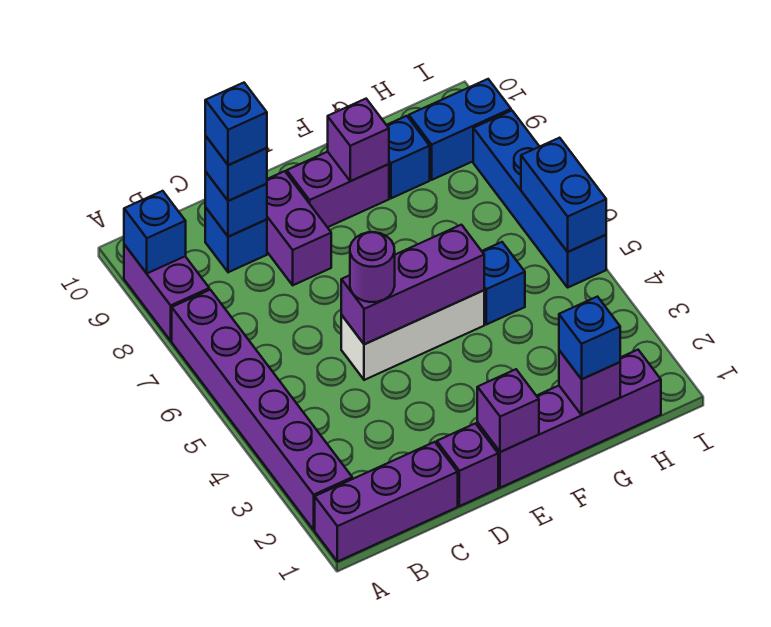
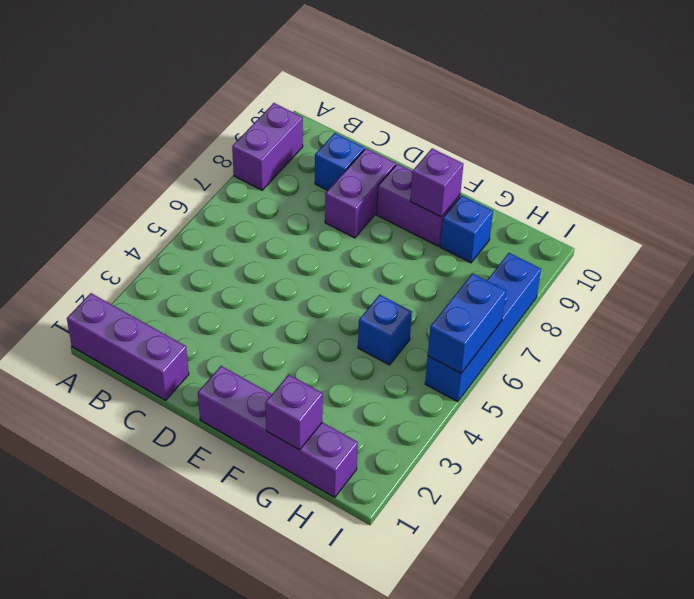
none -> purple brick A2:A7 level 1
none -> purple brick D1 level 1
none -> white brick D5:F5 level 1

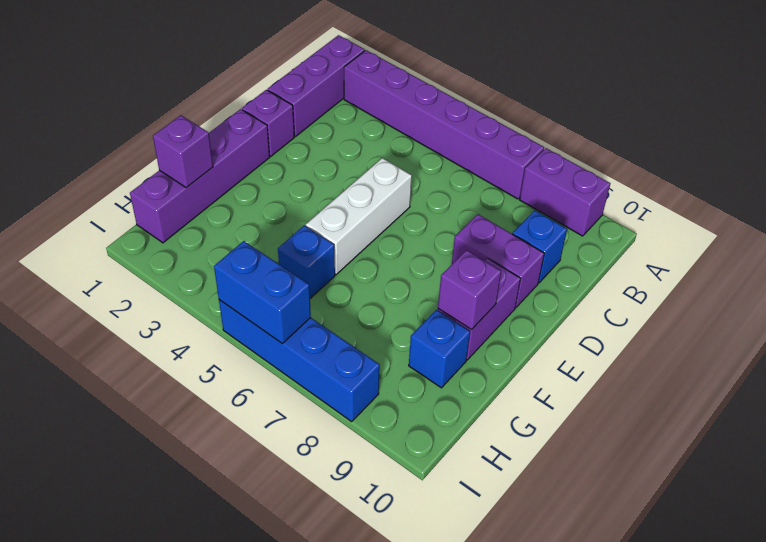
none -> blue brick H9:I9 level 1
none -> blue brick A9 level 2
none -> blue brick C9 level 2

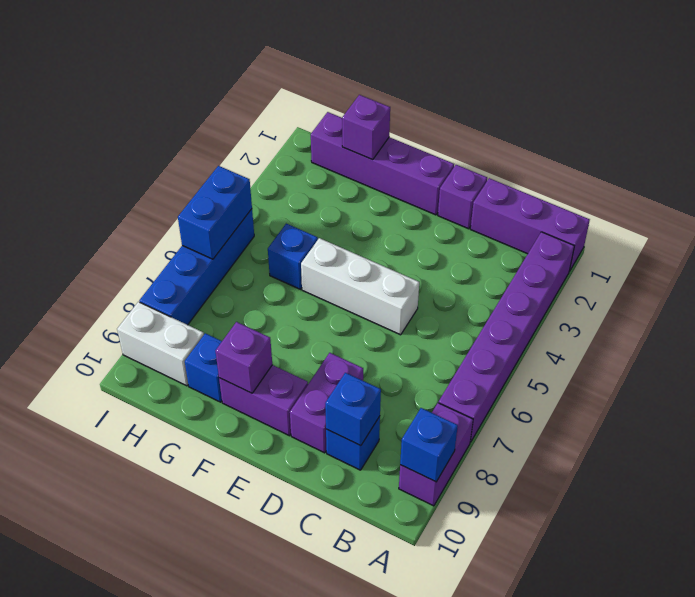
white brick H9:I9 level 1 -> blue brick H9:I9 level 1
none -> purple brick D5:F5 level 2
none -> purple brick E1 level 2
none -> blue brick C9 level 3

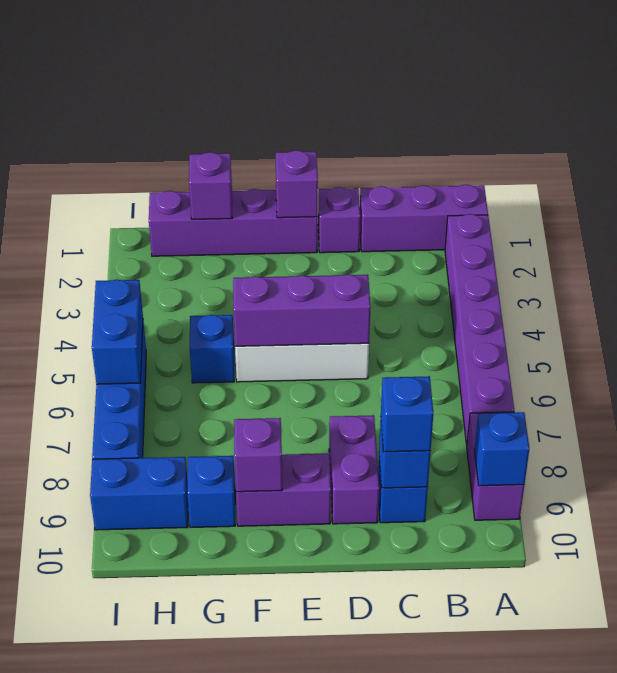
none -> purple round brick D5 level 3
none -> blue brick G1 level 3
none -> blue brick C9 level 4

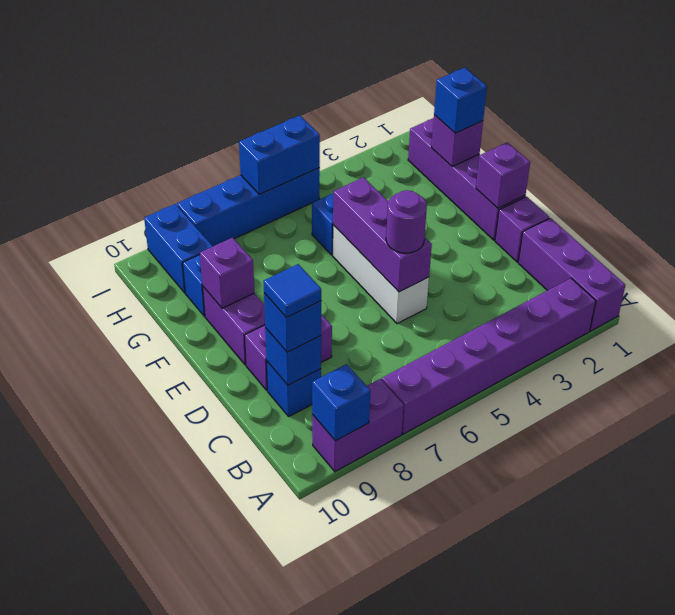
blue tile C9 level 4 -> blue brick C9 level 4

